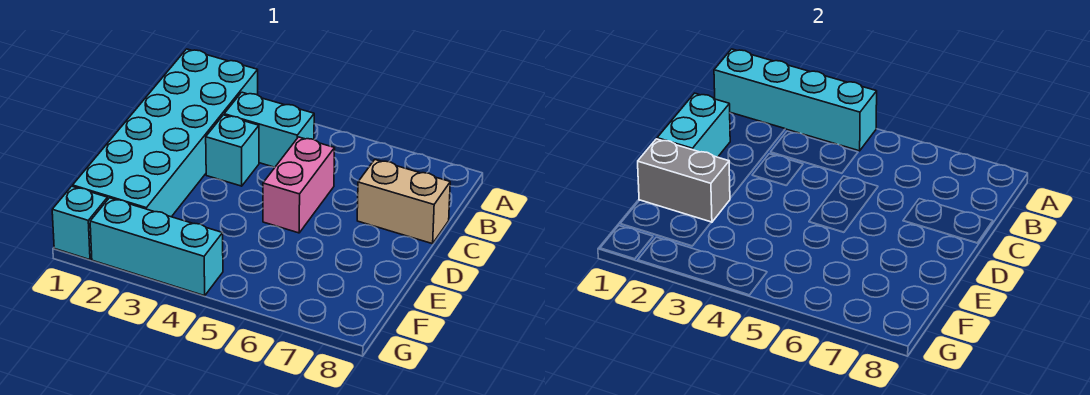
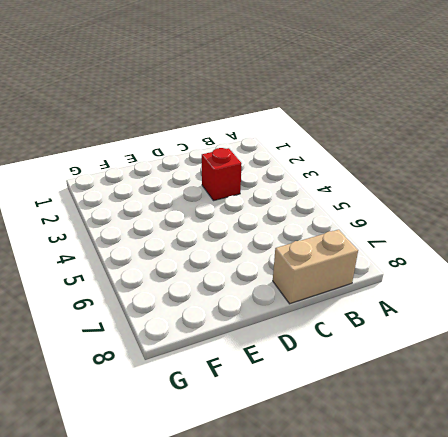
tan brick B8:C8 level 1 -> tan brick C7:C8 level 1
red brick C3 level 1 -> cyan brick C3 level 1
none -> cyan brick A1:F2 level 1
none -> cyan brick B3:B4 level 1

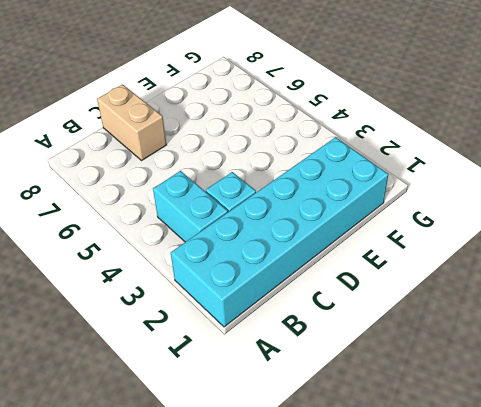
none -> pink brick C5:D5 level 1
none -> cyan brick G1 level 1

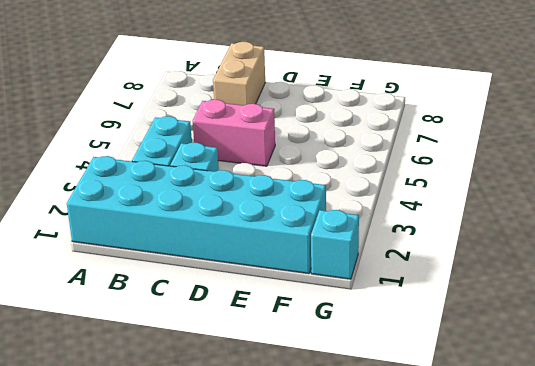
none -> cyan brick G2:G4 level 1
none -> cyan brick A1:A4 level 2

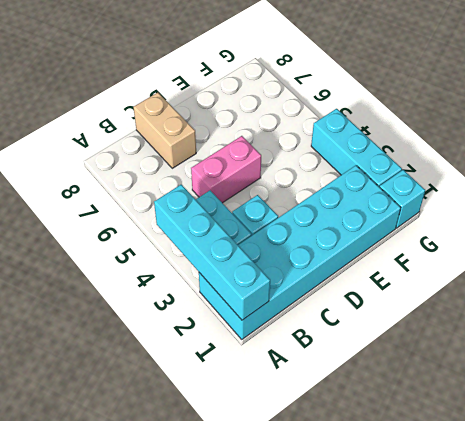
none -> cyan brick C1:D1 level 2
none -> grey brick E1:E2 level 2

